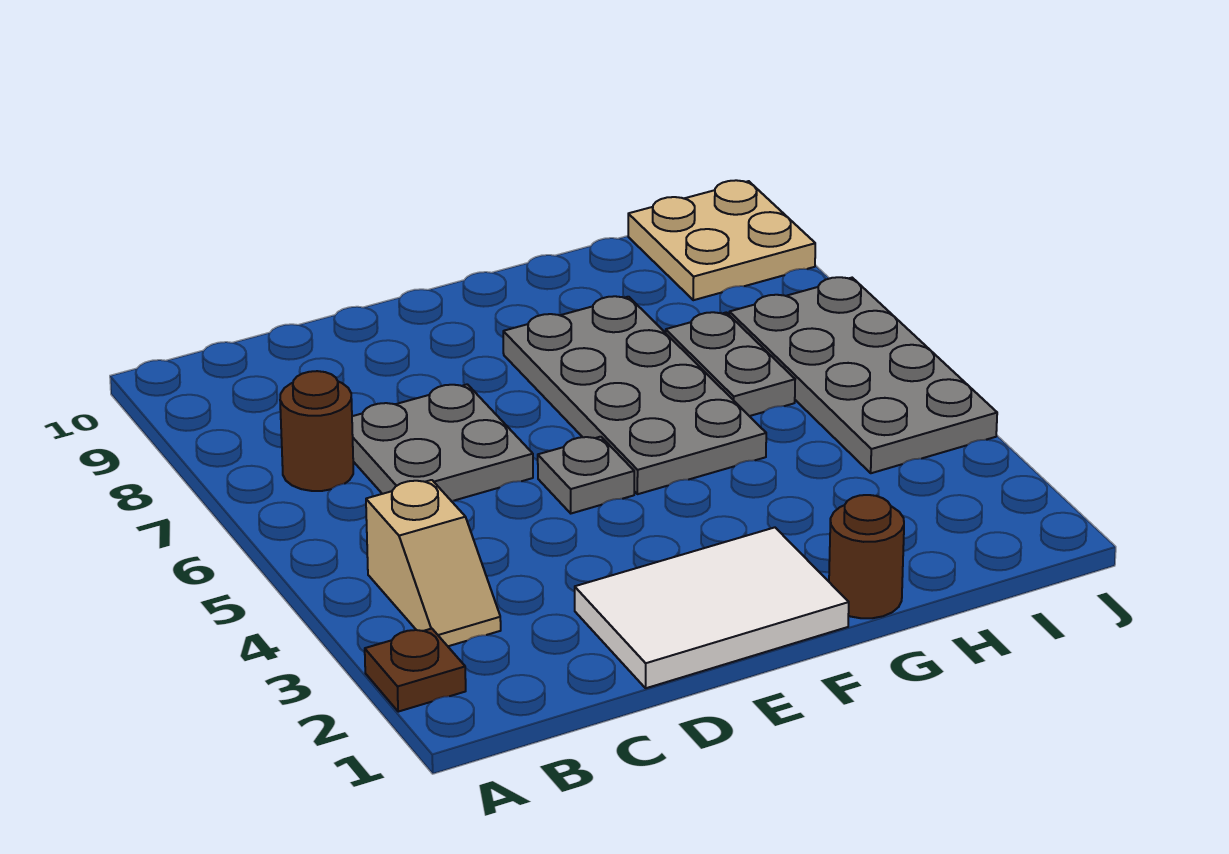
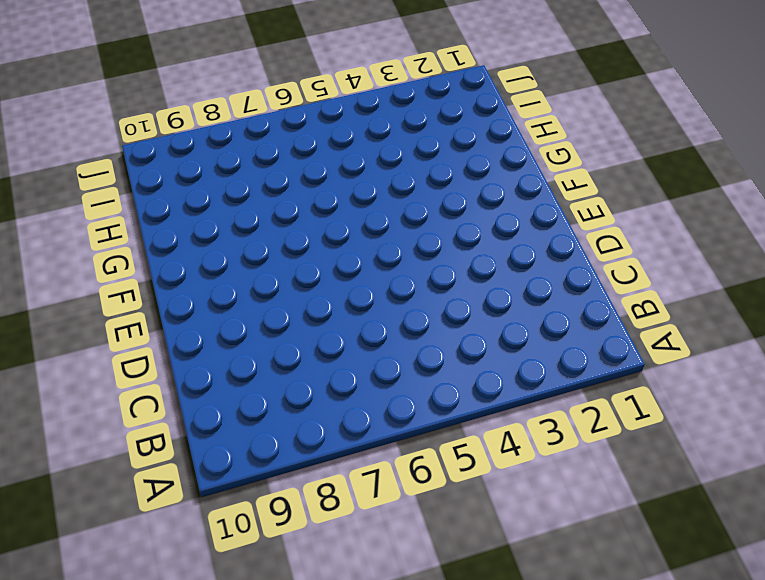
none -> brown plate A2 level 1
none -> tan slope B3:B4 level 1 top 4

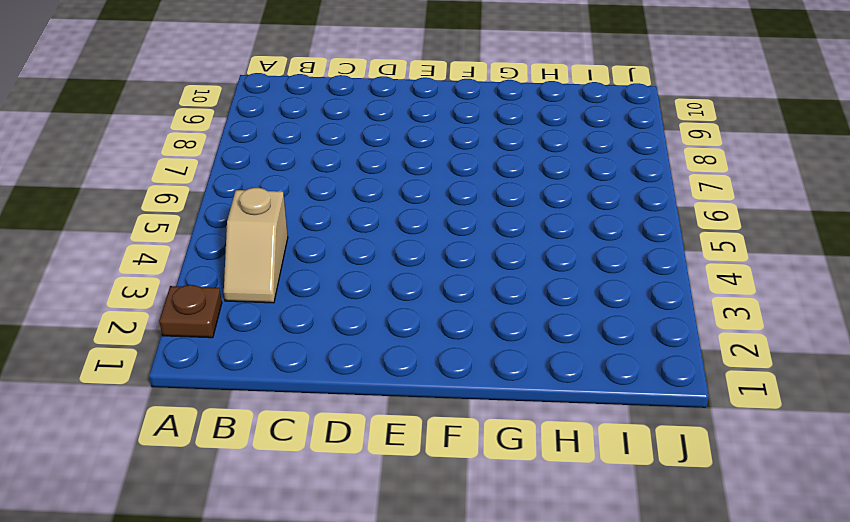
none -> brown round brick B7 level 1
none -> grey plate C6:D7 level 1

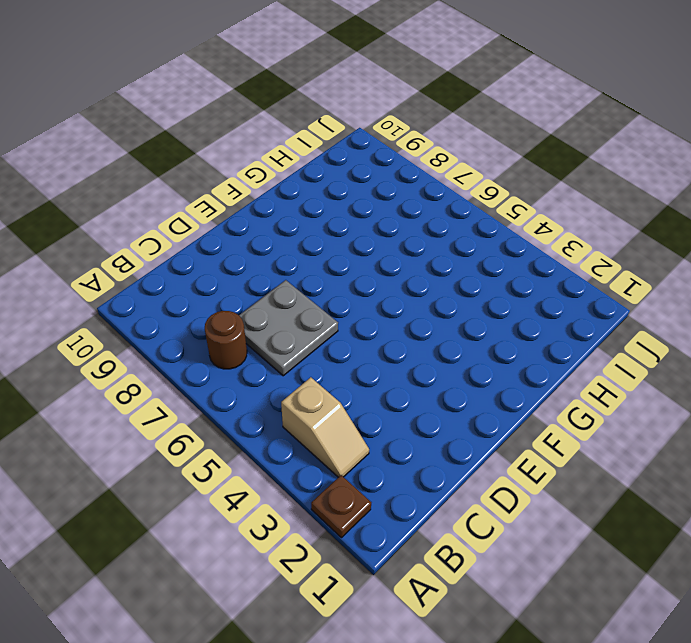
none -> white tile D1:F2 level 1
none -> grey plate E5 level 1

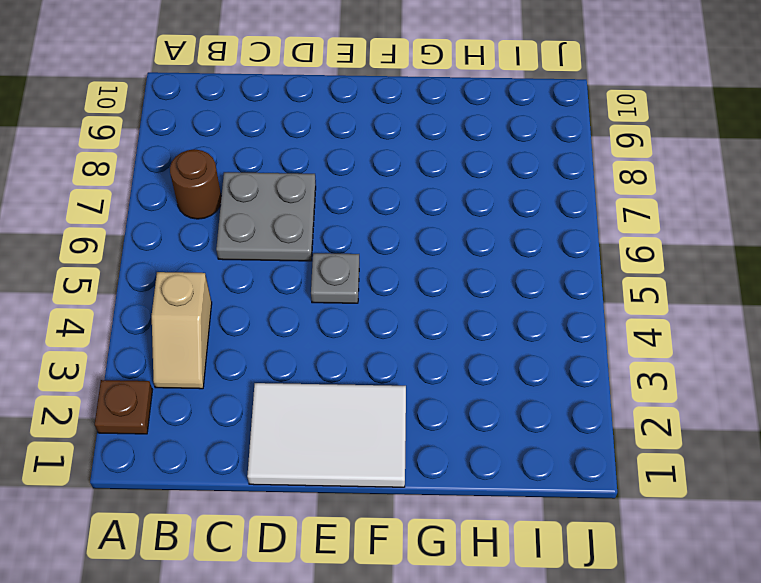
none -> grey plate F5:G8 level 1
none -> brown round brick G1 level 1

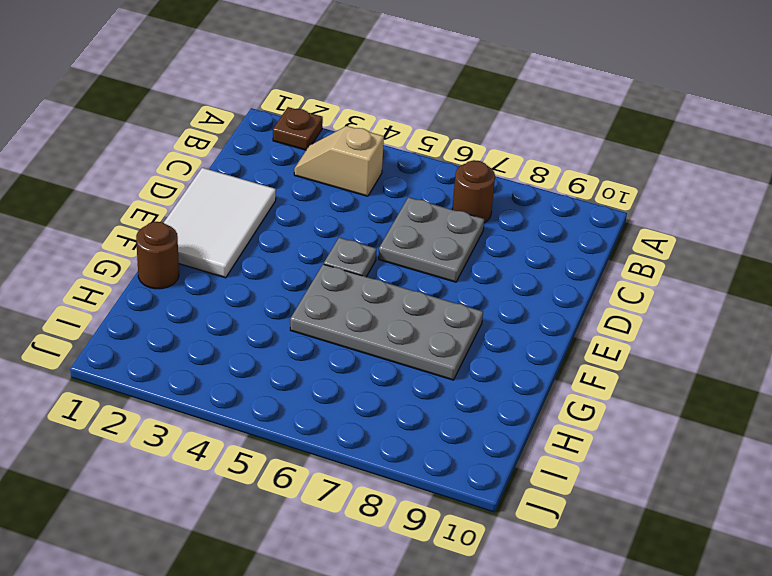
none -> grey plate H6:H7 level 1
none -> grey plate I4:J7 level 1

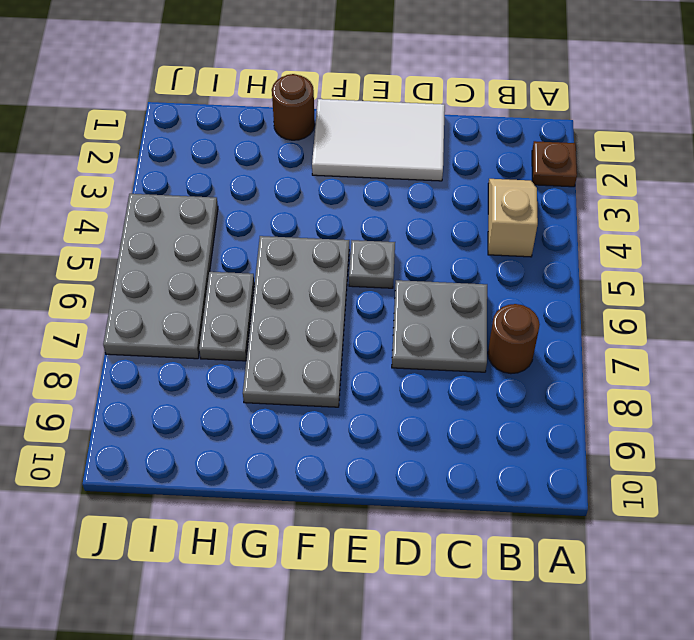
none -> tan plate I9:J10 level 1

